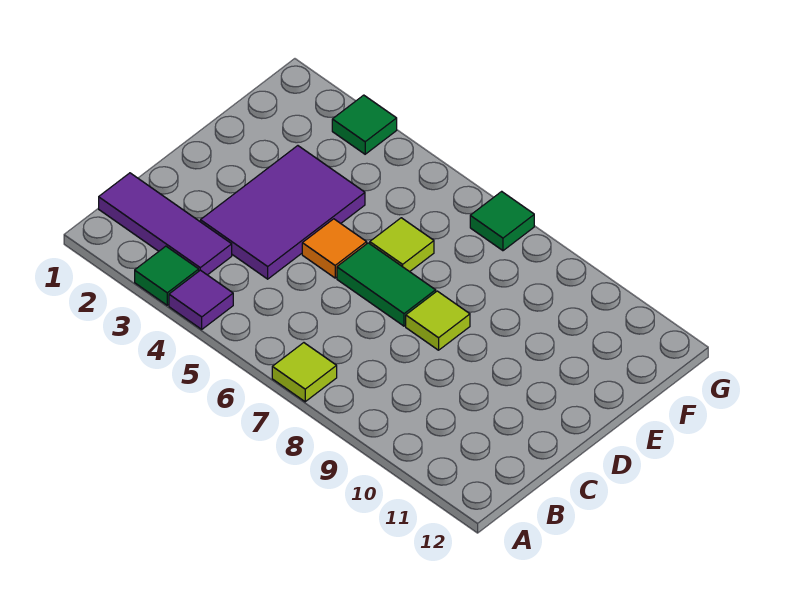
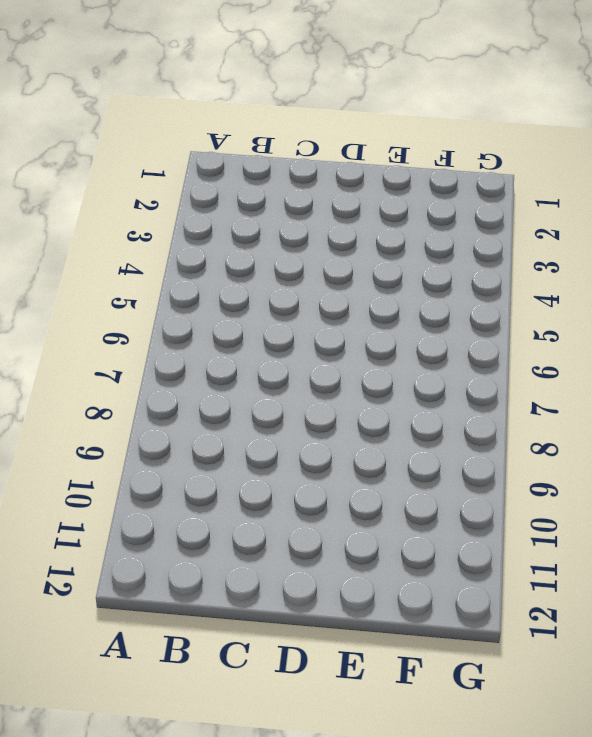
none -> green tile A3 level 1
none -> purple tile A4 level 1

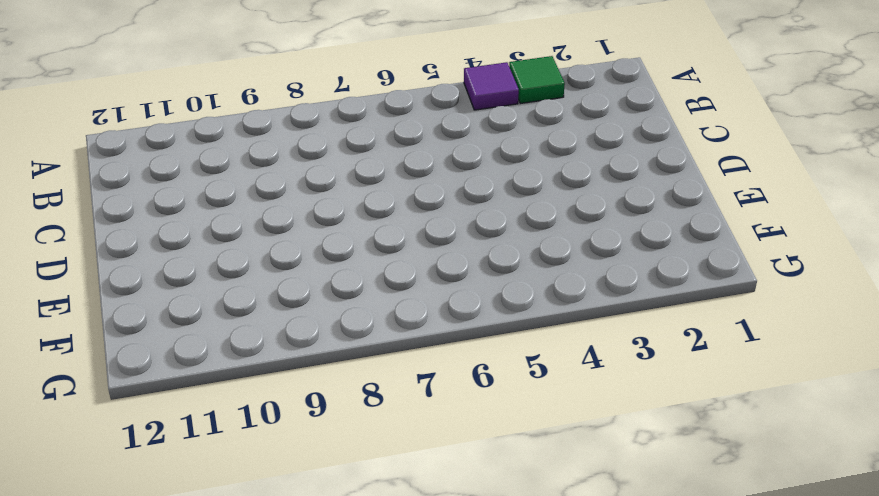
none -> lime tile A7 level 1
none -> purple tile B1:B3 level 1

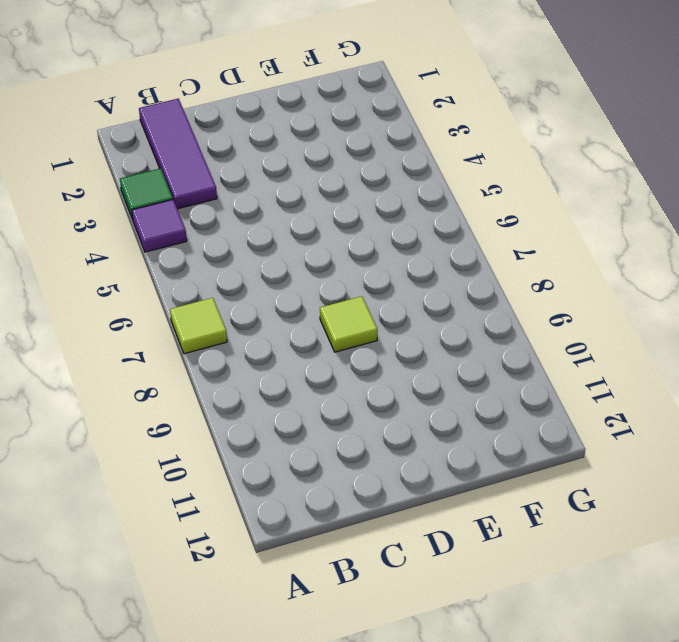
none -> purple tile C3:E4 level 1
none -> orange tile D5 level 1

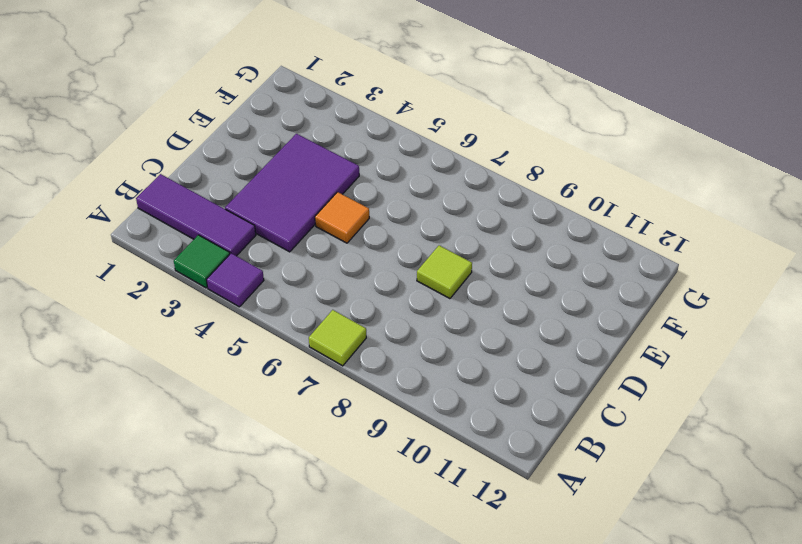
none -> green tile D6:D7 level 1
none -> lime tile E6 level 1

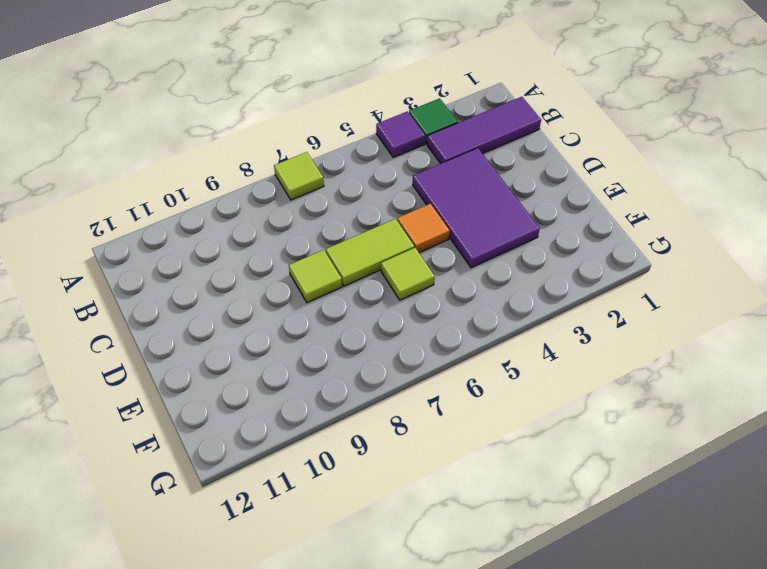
lime tile D6:D7 level 1 -> green tile D6:D7 level 1
none -> green tile G3 level 1
none -> green tile G7 level 1

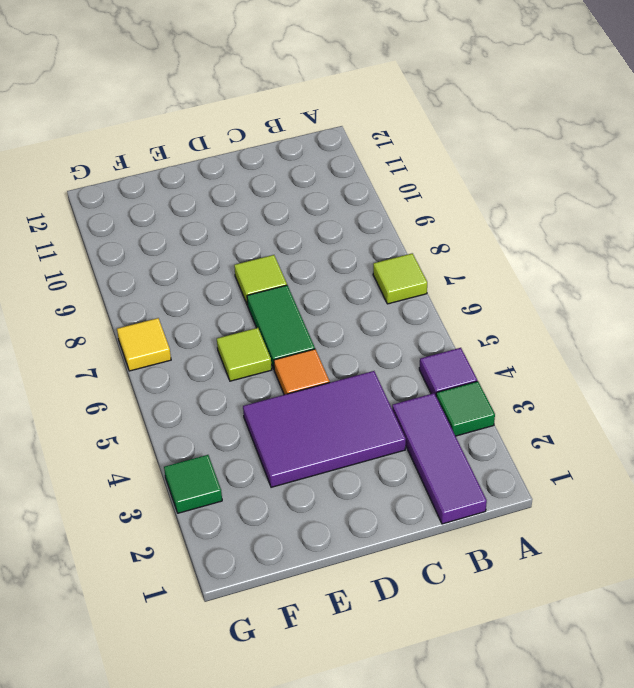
yellow tile G7 level 1 -> green tile G7 level 1

